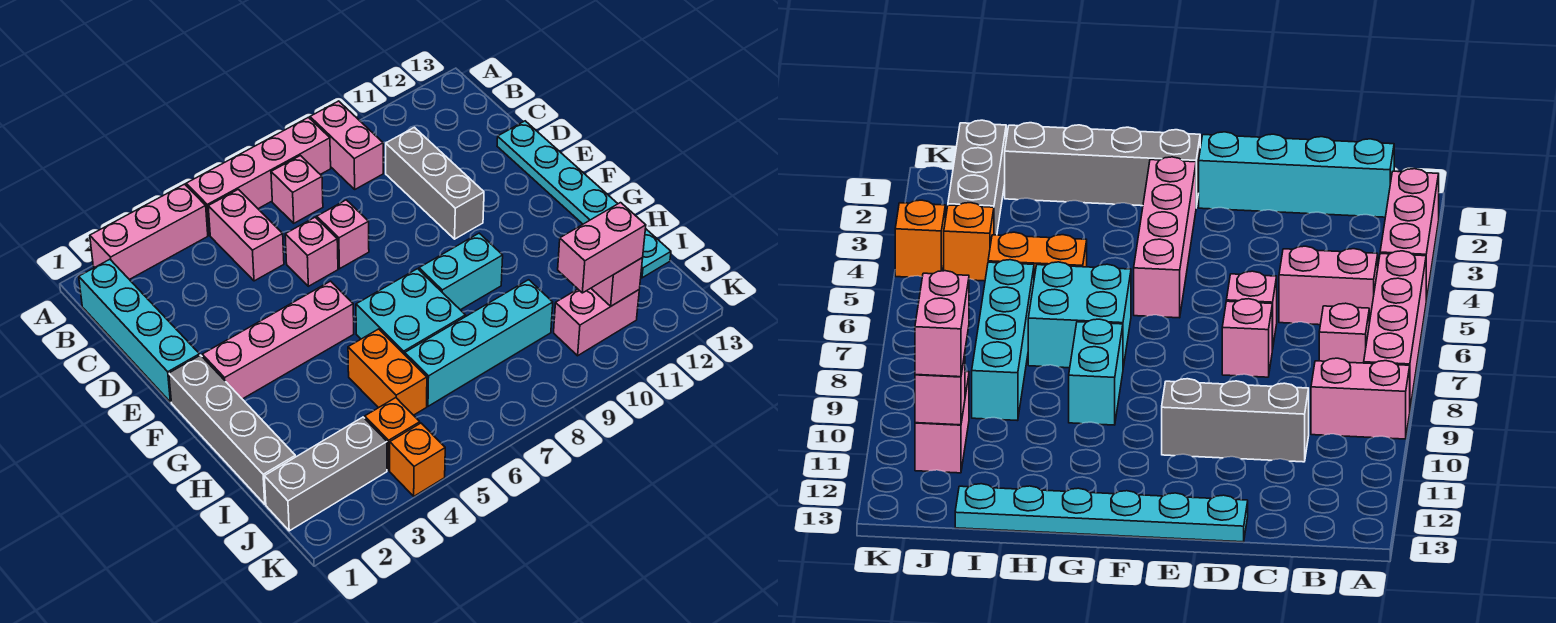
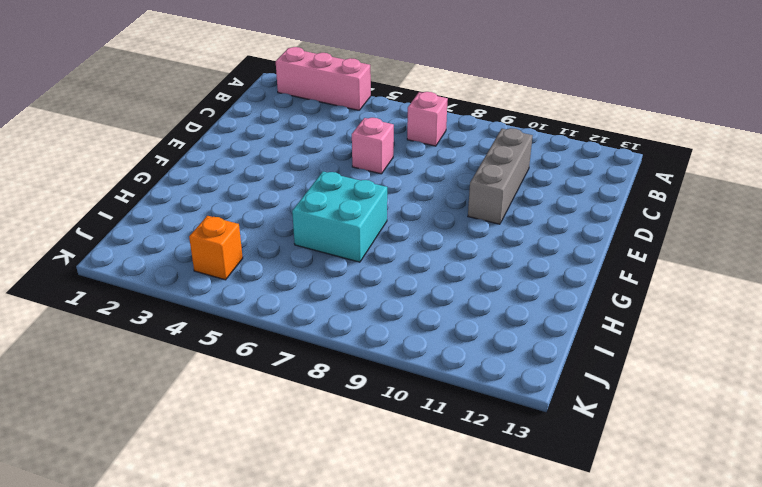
none -> pink brick A5:A8 level 1
none -> pink brick A9:B9 level 1
none -> cyan brick B1:E1 level 1

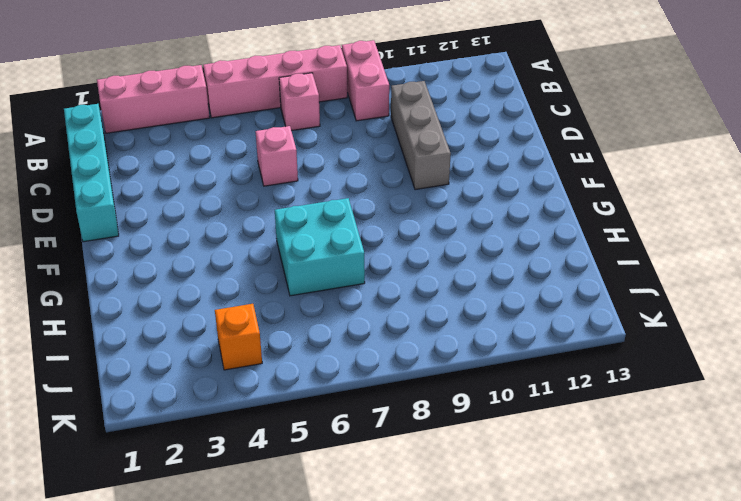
none -> pink brick B5:C5 level 1
none -> pink brick D7 level 1
none -> cyan plate D13:I13 level 1

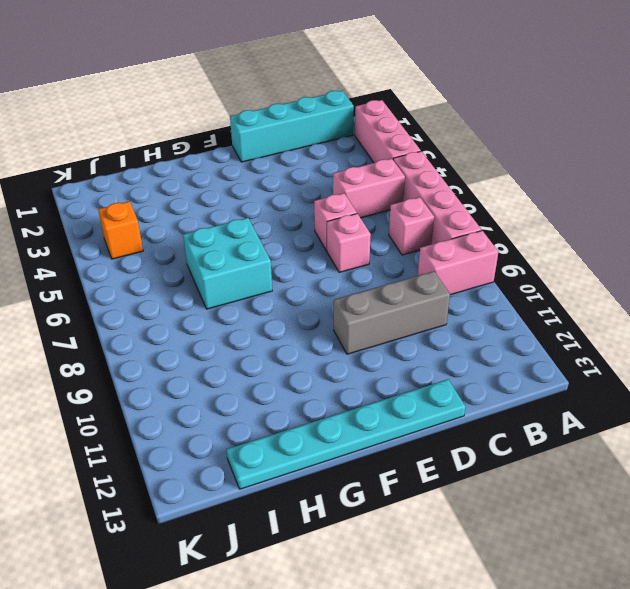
none -> grey brick F1:I1 level 1
none -> pink brick F2:F5 level 1
none -> cyan brick G8:G9 level 1

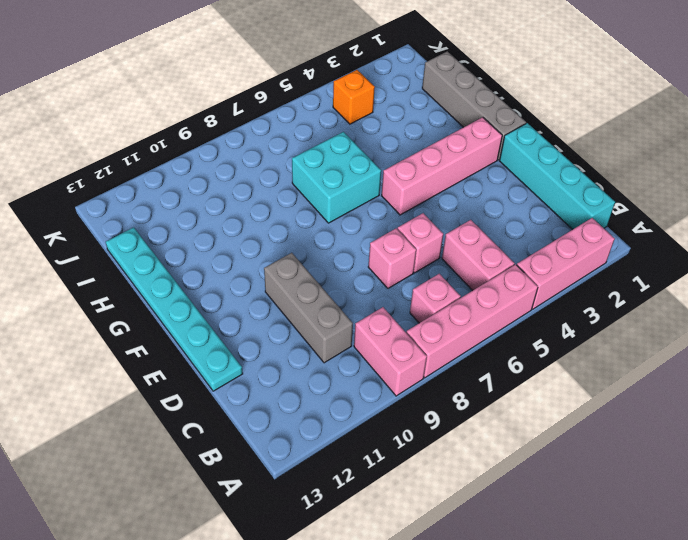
none -> cyan brick G8:G9 level 1
none -> orange brick H5:I5 level 1
none -> cyan brick I6:I9 level 1

